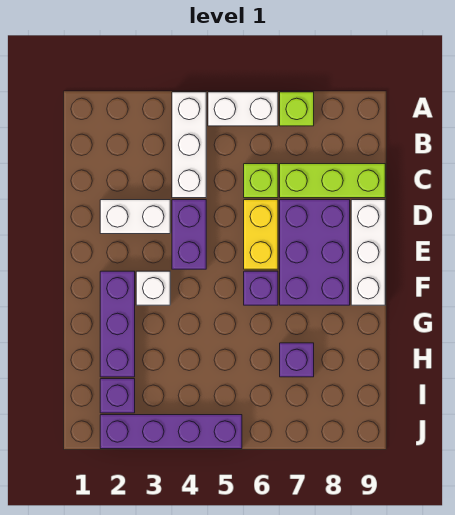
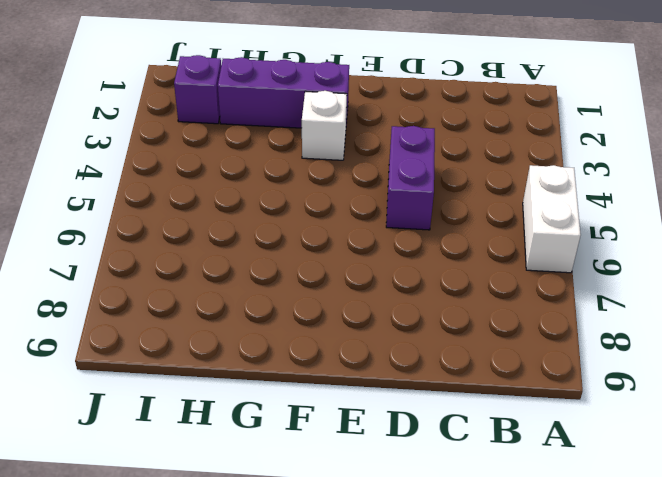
purple brick D4:D5 level 1 -> purple brick D4:E4 level 1
none -> white brick A4:C4 level 1
none -> lime brick A7 level 1
none -> lime brick C6 level 1

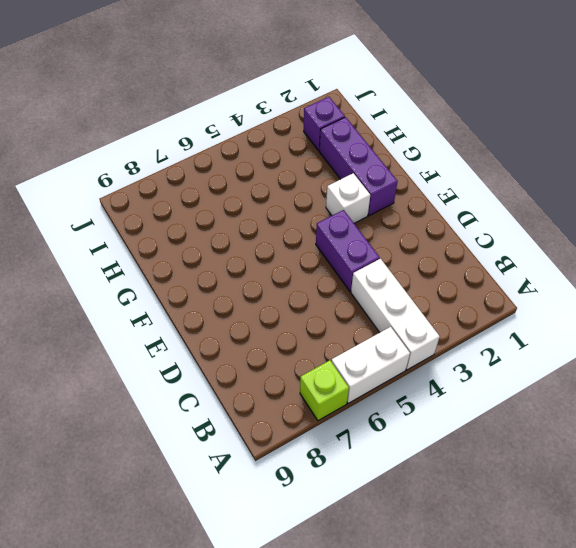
none -> lime brick C6 level 1
none -> lime brick C7:C9 level 1
none -> white brick D2:D3 level 1

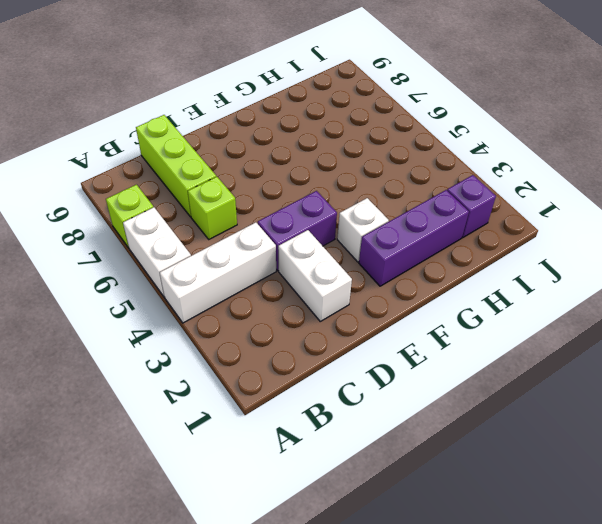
none -> yellow brick D6:E6 level 1
none -> purple brick D7:F8 level 1
none -> white brick D9:F9 level 1

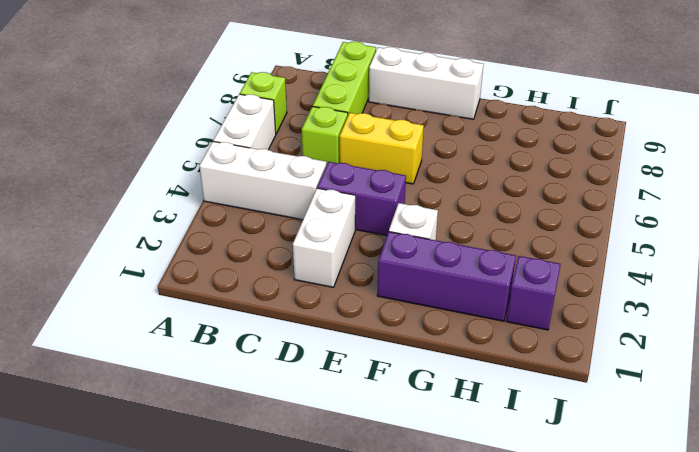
none -> purple brick D7:F8 level 1
none -> purple brick F6 level 1
none -> purple brick H7 level 1

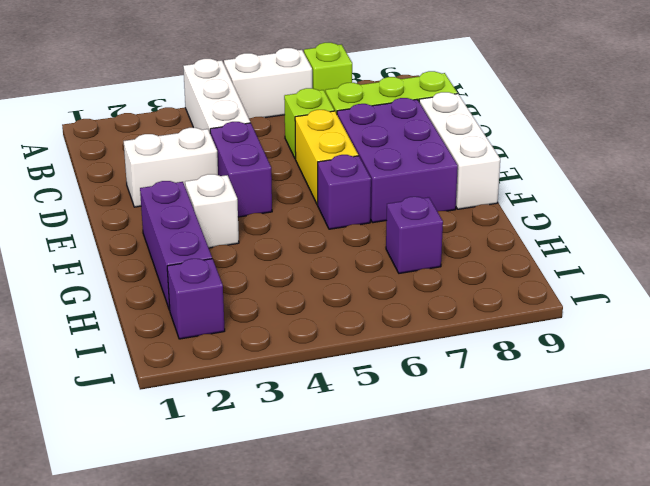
none -> purple brick J2:J5 level 1

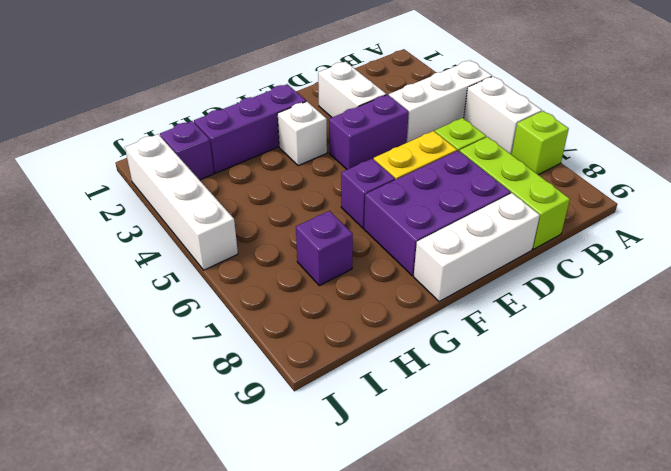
white brick J2:J5 level 1 -> purple brick J2:J5 level 1

